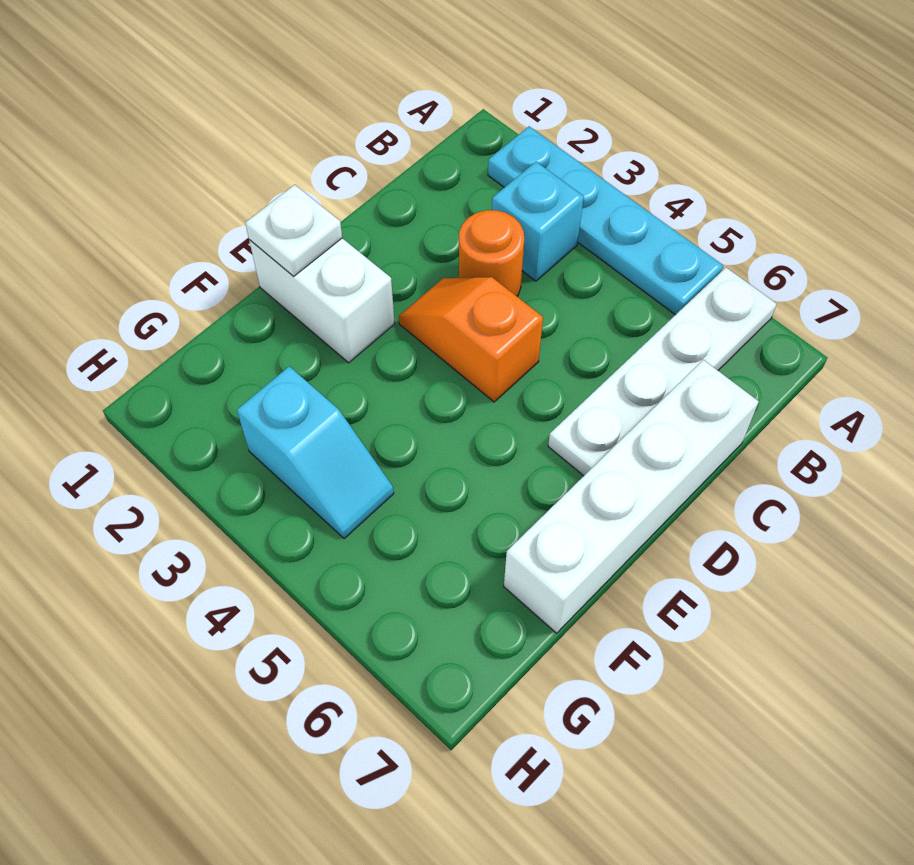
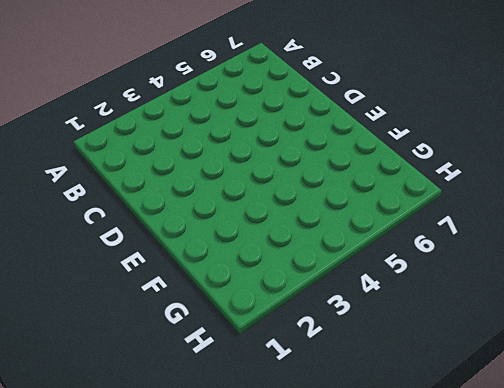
none -> cyan plate A2:A5 level 1
none -> white plate A6:D6 level 1

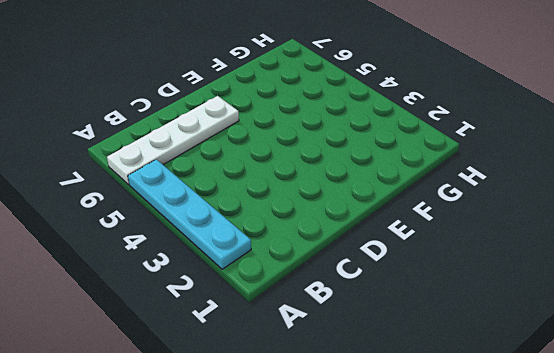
none -> cyan brick B3 level 1
none -> orange round brick C3 level 1

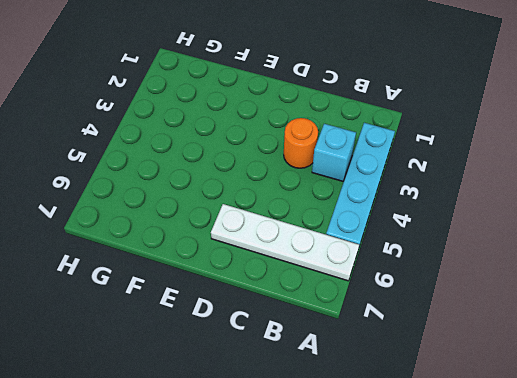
none -> white brick C7:F7 level 1
none -> orange slope D3:D4 level 1 top 4

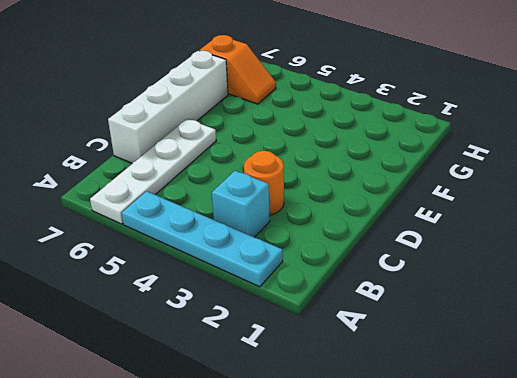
orange slope G6:G7 level 1 top 7 -> orange slope D3:D4 level 1 top 4
none -> white brick E1:E2 level 1
none -> cyan slope G3:G4 level 1 top 3

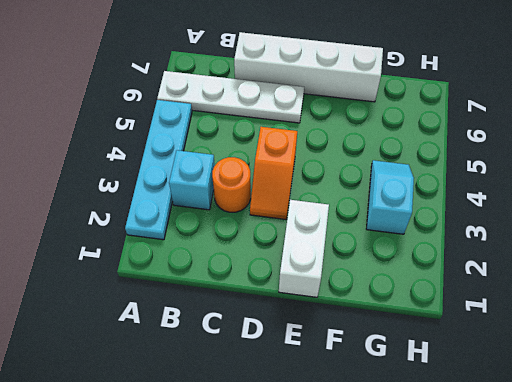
none -> white plate E1 level 2

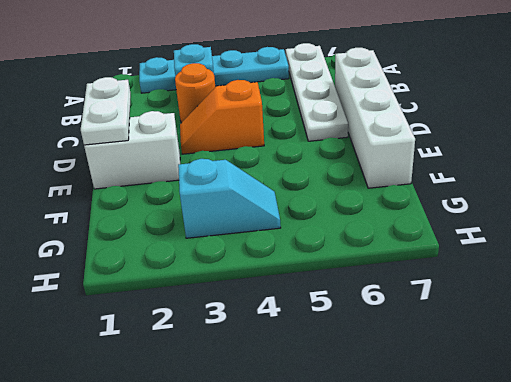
white plate D1:E1 level 2 -> white plate E1 level 2

